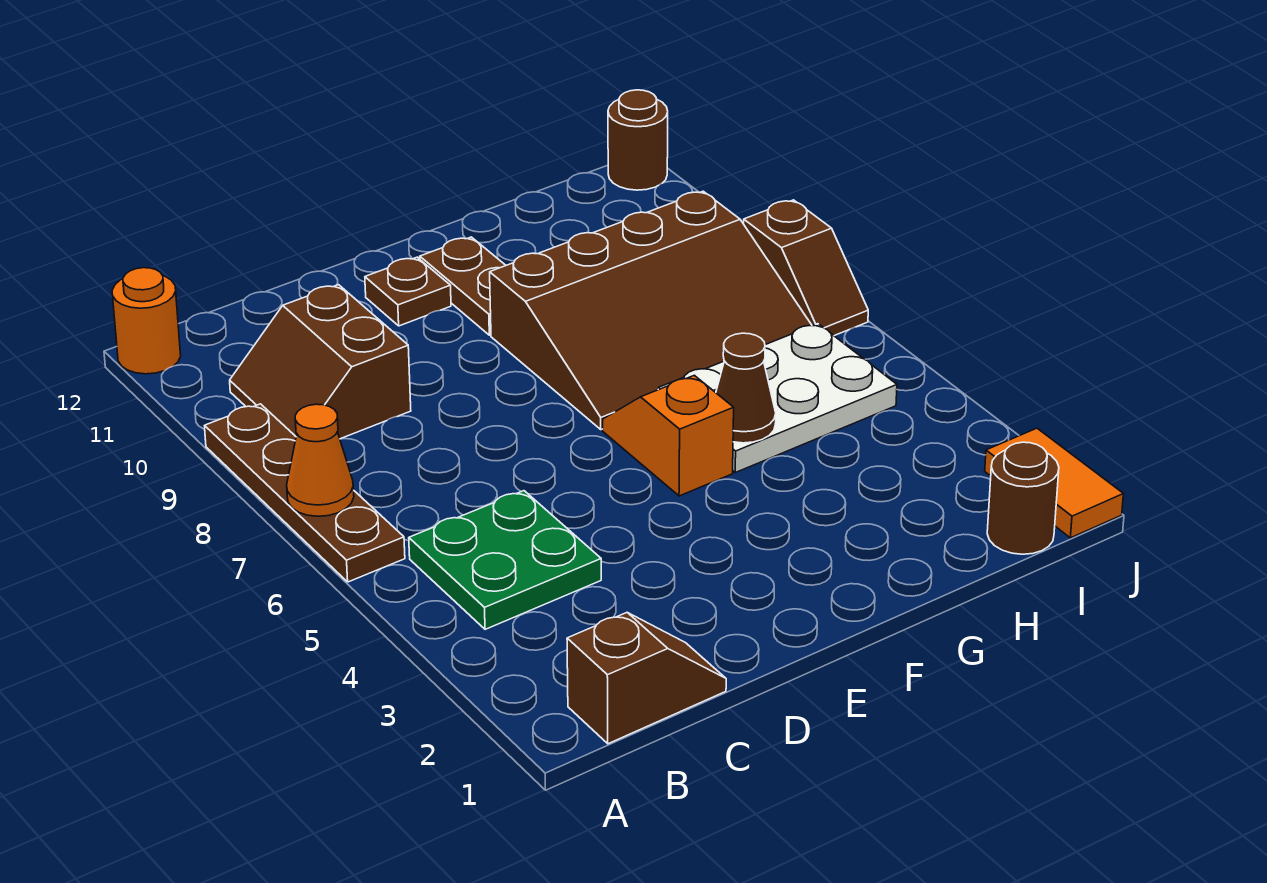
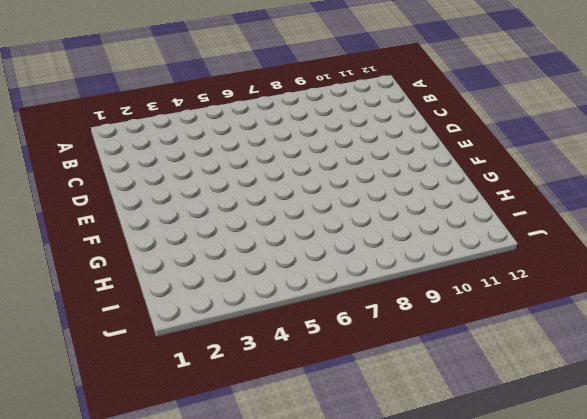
none -> brown plate A6:A9 level 1
none -> orange round brick A12 level 1
none -> brown slope B1:C1 level 1 top B

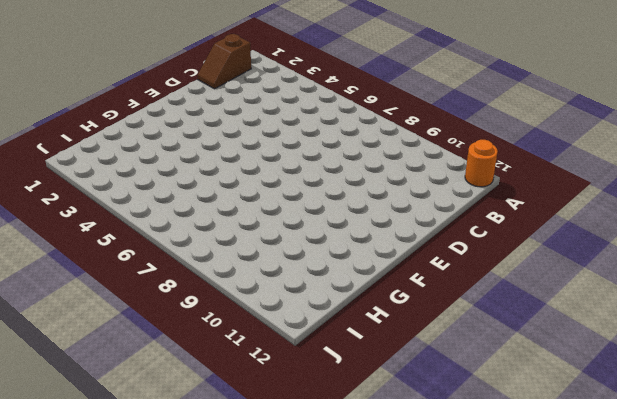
none -> brown plate A6:A9 level 1
none -> green plate B4:C5 level 1
none -> brown slope B9:C10 level 1 top C

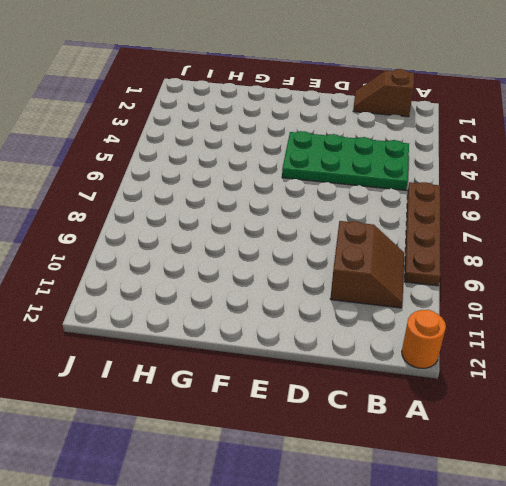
green plate B4:E5 level 1 -> green plate B4:C5 level 1
none -> brown plate E11 level 1
none -> orange slope F5:F6 level 1 top 5
none -> brown slope F7:I9 level 1 top 9

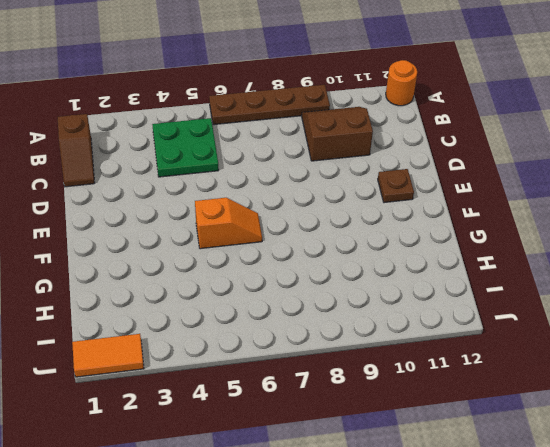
none -> brown slope F7:I9 level 1 top 9
none -> brown plate F10:F11 level 1
none -> white plate G5:I6 level 1

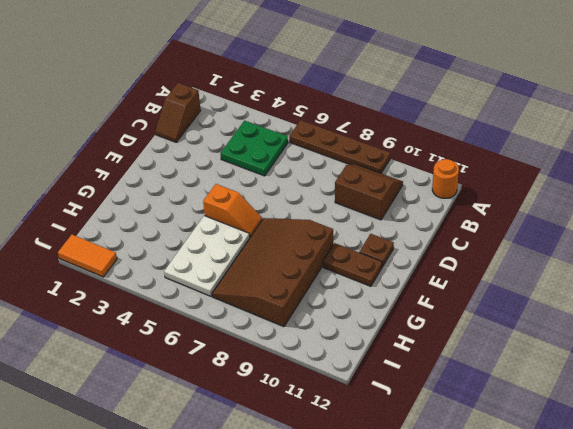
none -> brown round brick I1 level 1
none -> brown slope J7:J8 level 1 top 8
none -> brown round brick J12 level 1

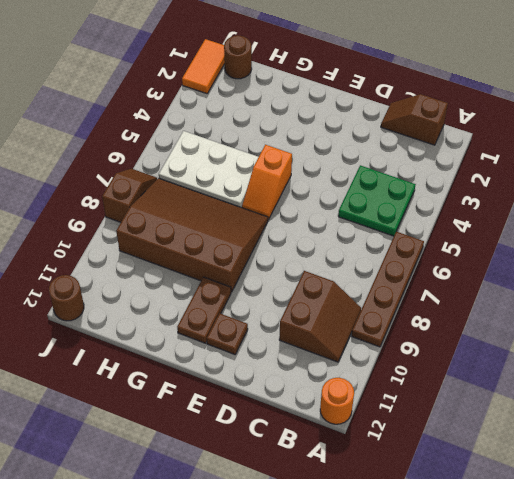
none -> orange cone A7 level 2
none -> brown cone G5 level 2

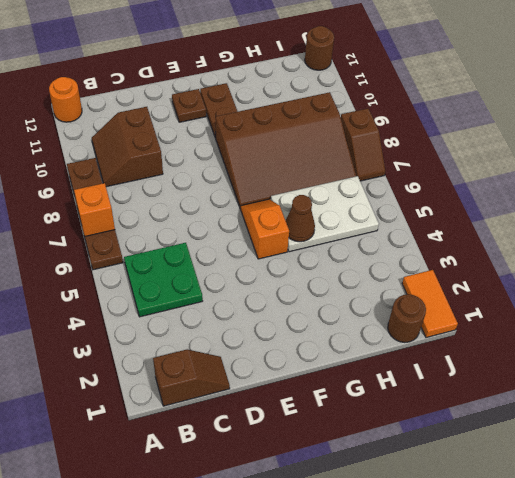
orange brick A7 level 2 -> orange cone A7 level 2

